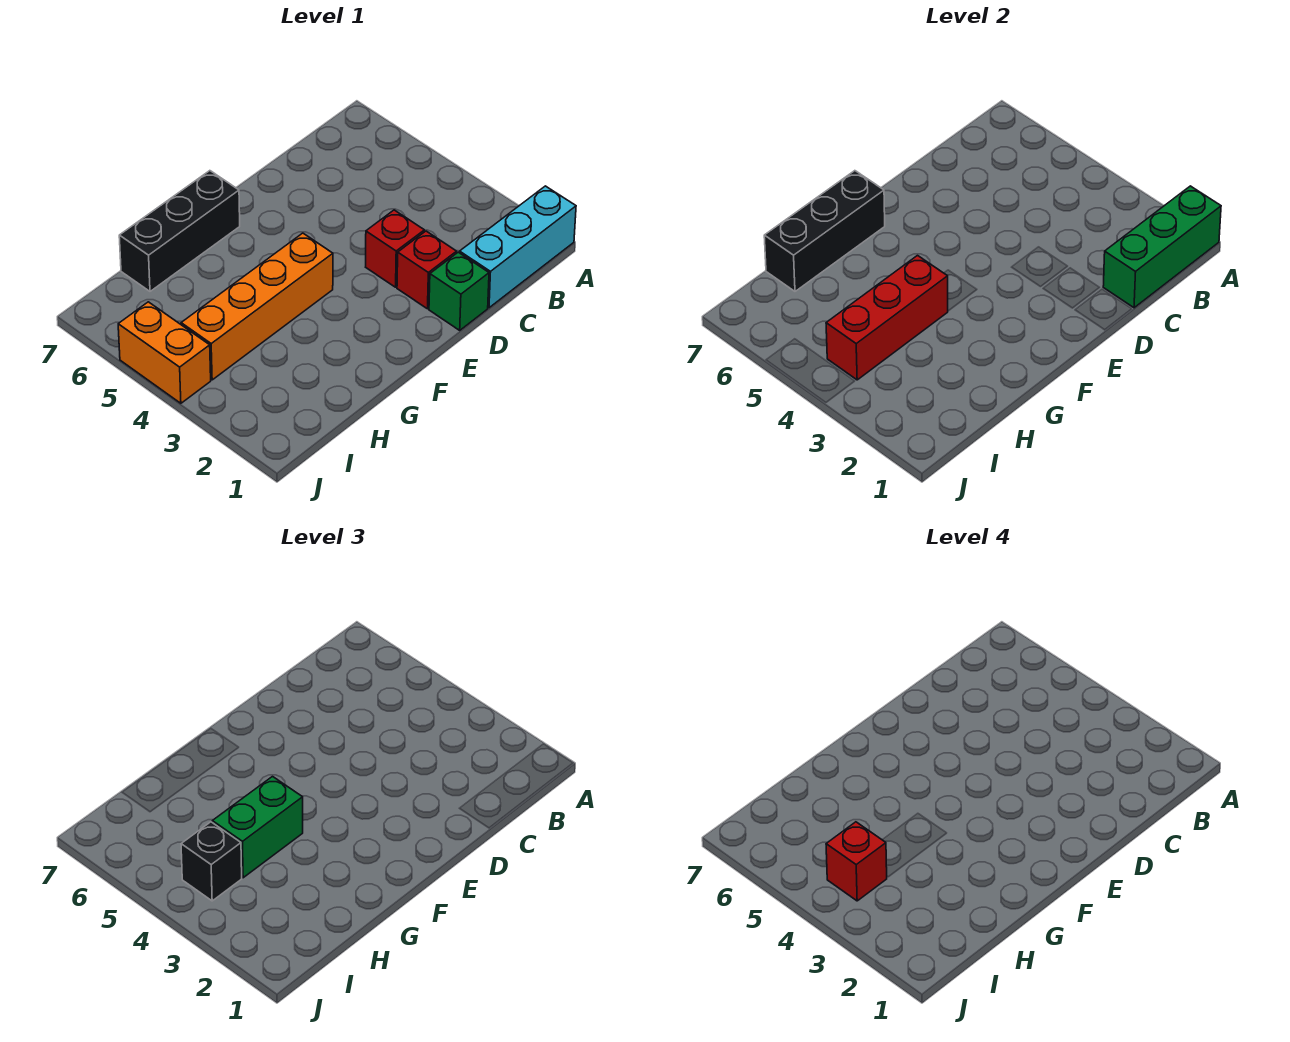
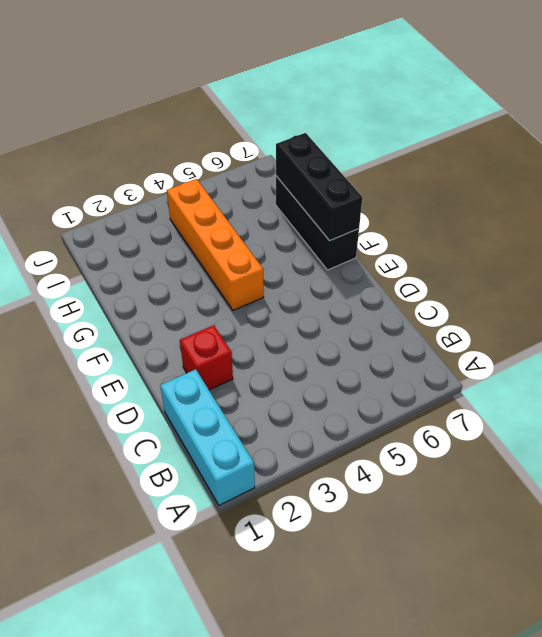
none -> green brick D1 level 1
none -> red brick D3 level 1
none -> orange brick J4:J5 level 1

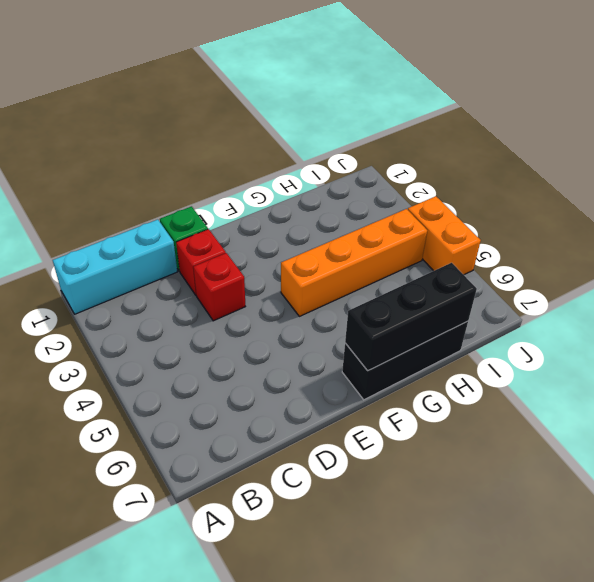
none -> green brick A1:C1 level 2
none -> red brick G4:I4 level 2
none -> green brick G4:H4 level 3

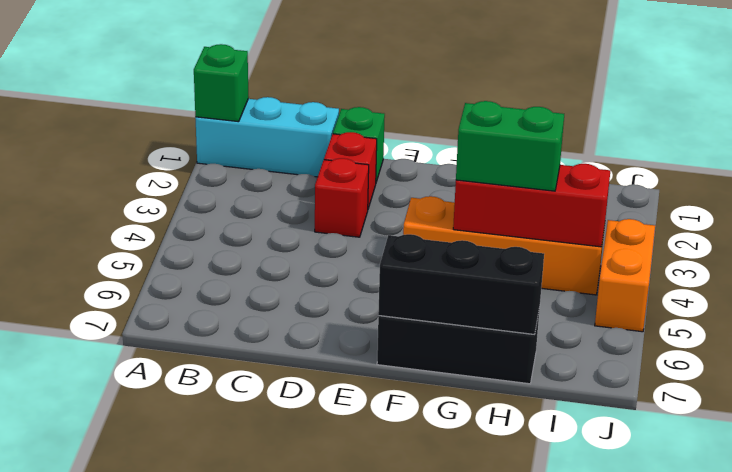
green brick A1 level 2 -> green brick A1:C1 level 2
none -> black brick I4 level 3
none -> red brick I4 level 4

